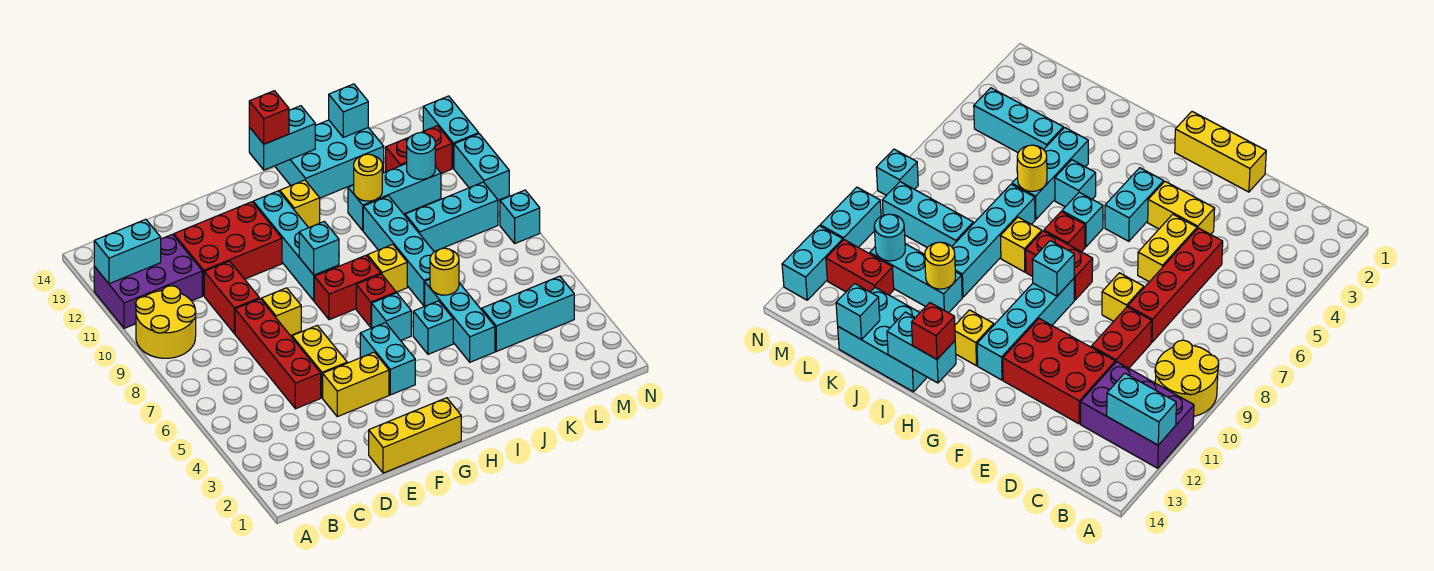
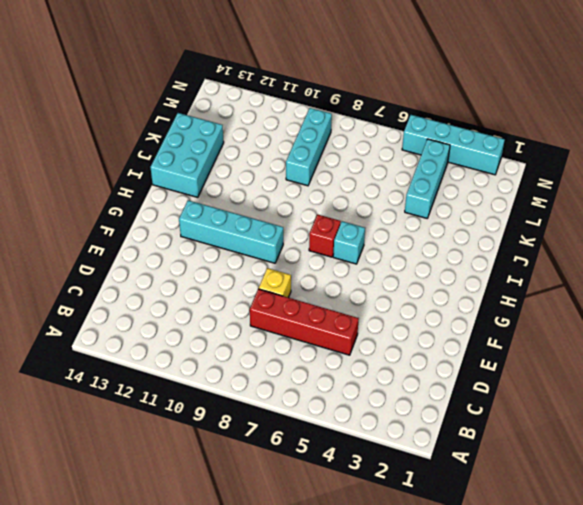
cyan brick N2:N5 level 1 -> cyan brick J7:J10 level 1
none -> yellow round brick A9:B10 level 1
none -> purple brick A11:C12 level 1
none -> red brick D9:D10 level 1
none -> red brick D11:F12 level 1

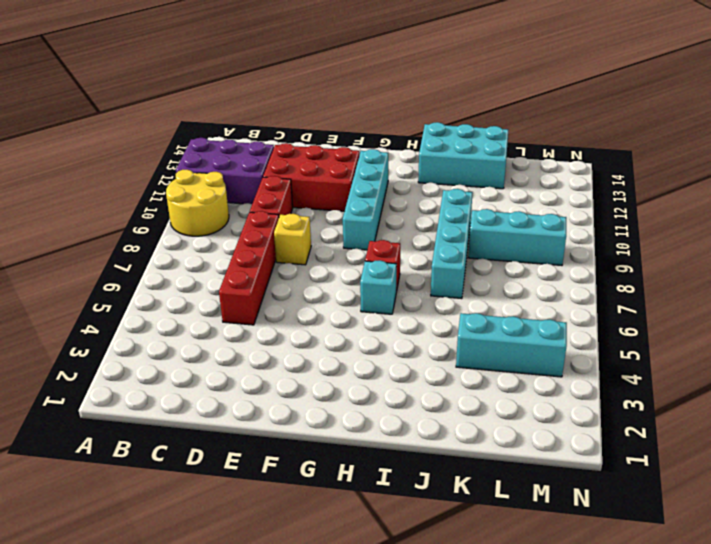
none -> yellow brick E1:G1 level 1
none -> yellow brick E4:F4 level 1
none -> yellow brick E5:E6 level 1
none -> cyan brick G4:G5 level 1

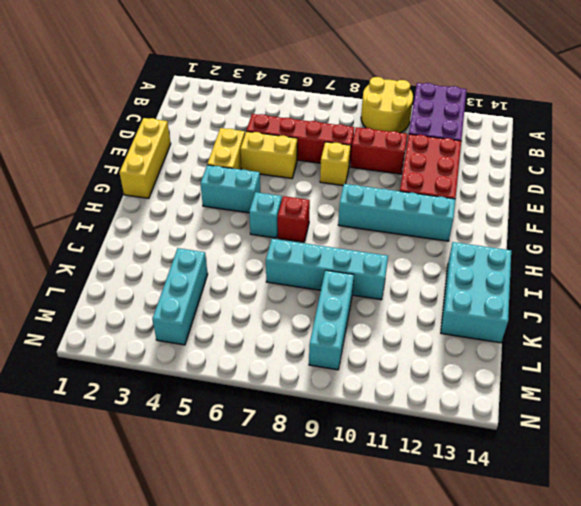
none -> red brick G8:H8 level 1
none -> yellow brick H12 level 1
none -> cyan brick I5 level 1
none -> yellow brick I8 level 1

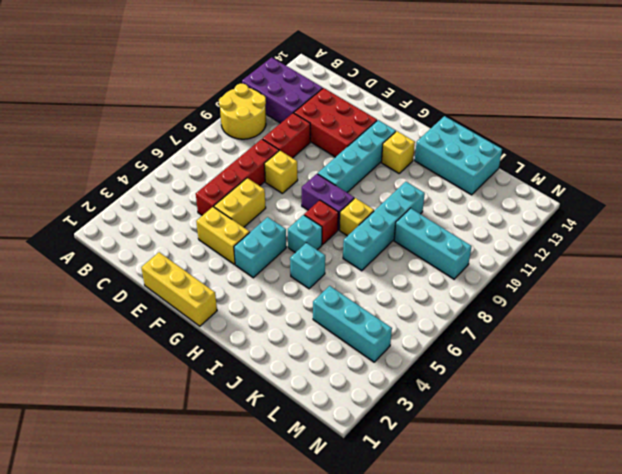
purple brick G8:H8 level 1 -> red brick G8:H8 level 1
none -> cyan brick J4:J6 level 1
none -> cyan brick J11:L11 level 1
none -> red brick L12:M12 level 1
none -> cyan brick N8 level 1

